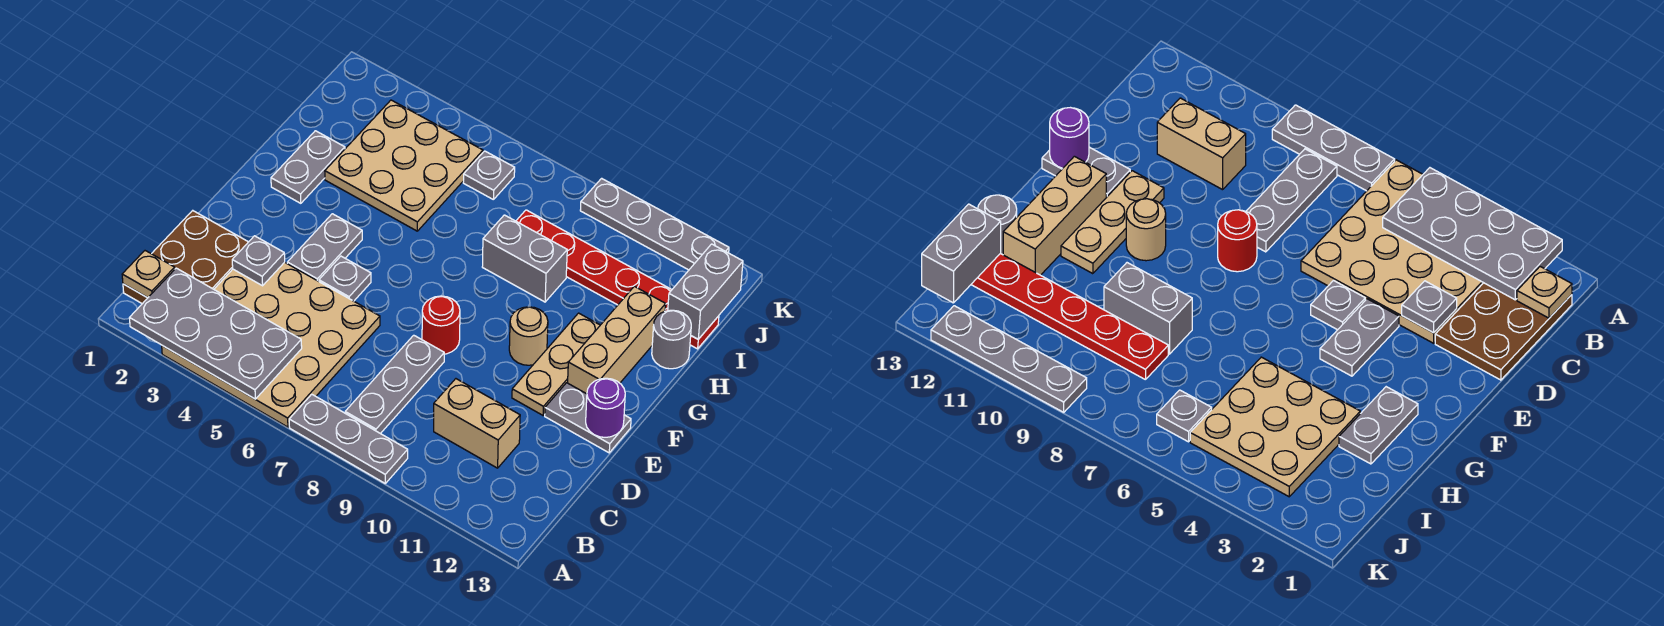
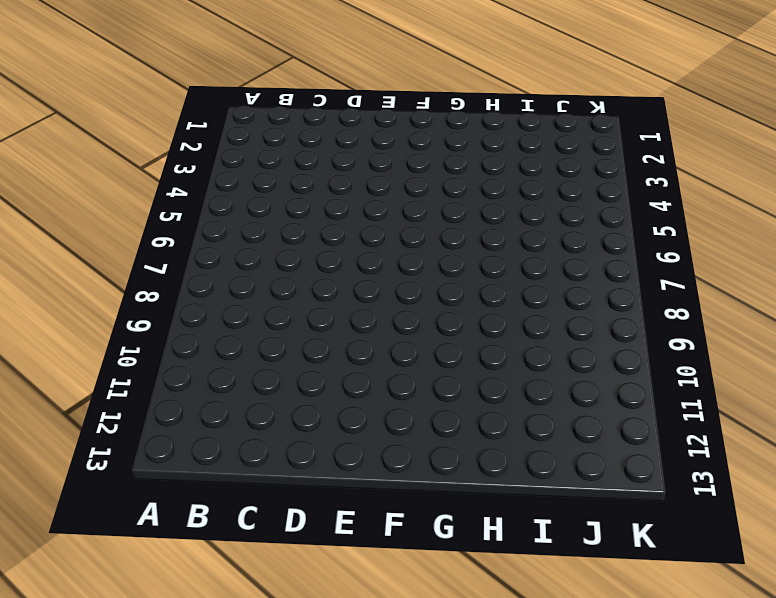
none -> tan plate A3:D6 level 1
none -> grey plate A7:A9 level 1
none -> brown plate B1:D2 level 1

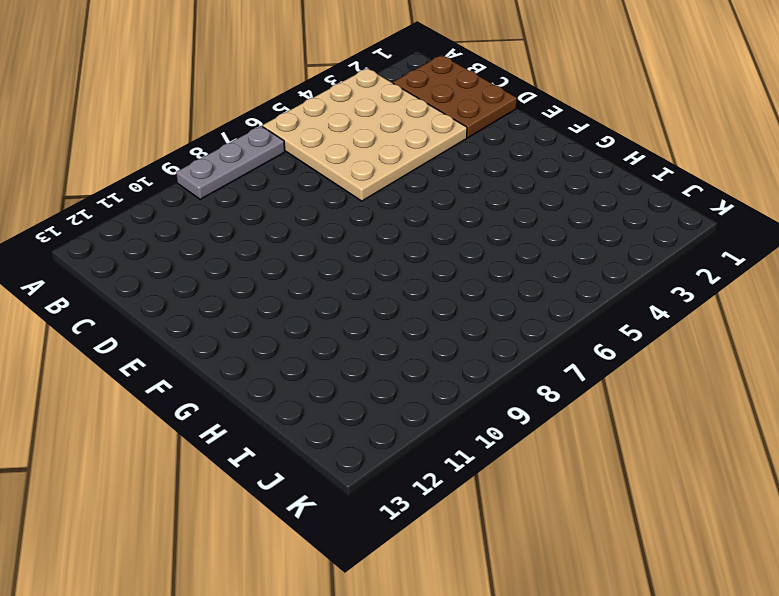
none -> grey plate B8:D8 level 1
none -> tan brick C10:C11 level 1
none -> grey plate E4:F4 level 1

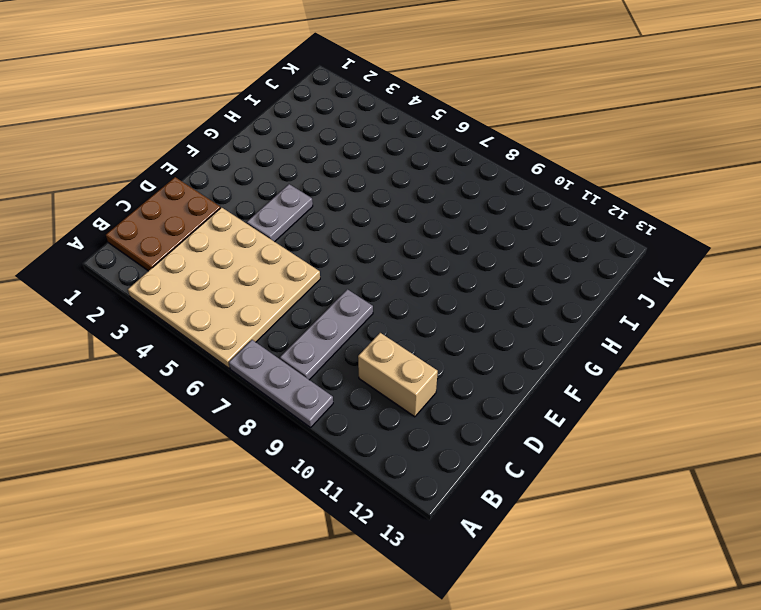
none -> grey plate E5 level 1
none -> red round brick E8 level 1
none -> tan plate E11:G11 level 1

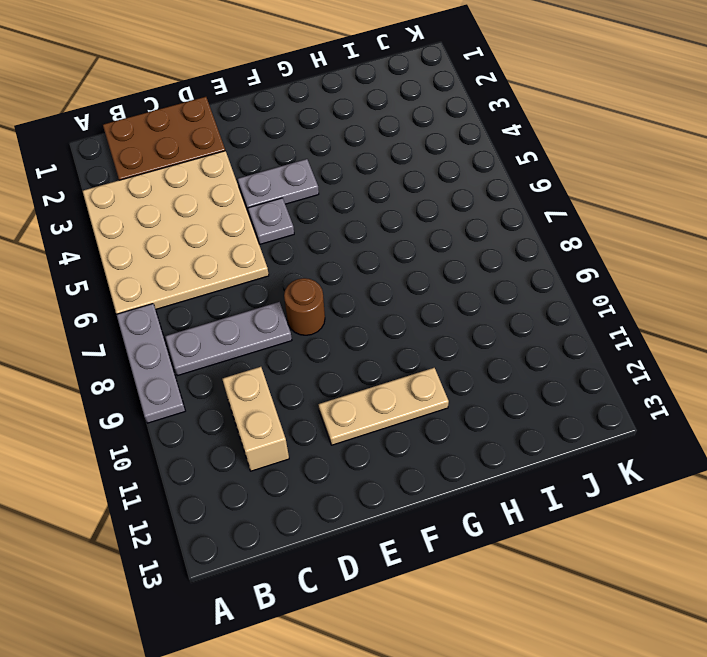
brown round brick E8 level 1 -> red round brick E8 level 1
none -> grey plate E12:E13 level 1
none -> tan round brick F10 level 1
none -> tan brick F12:H12 level 1

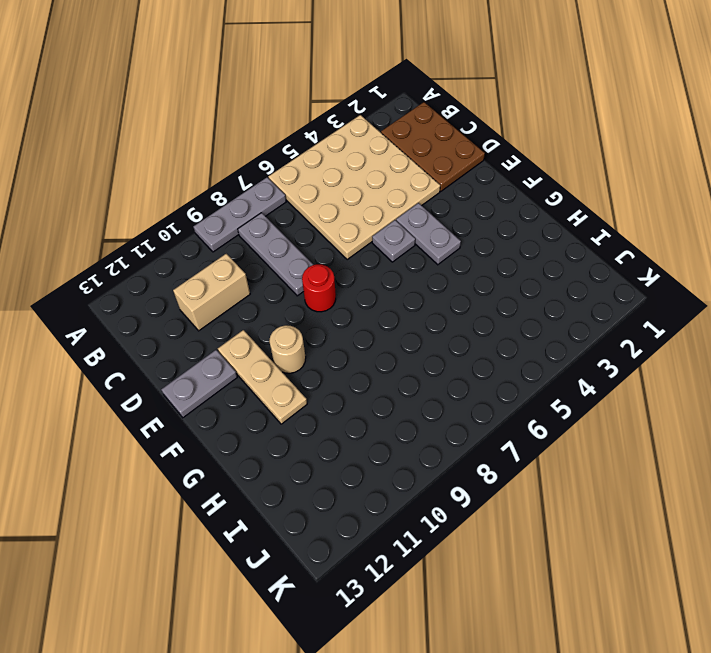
none -> tan brick F12:H12 level 1
none -> grey plate G2:H2 level 1
none -> tan plate H3:J5 level 1

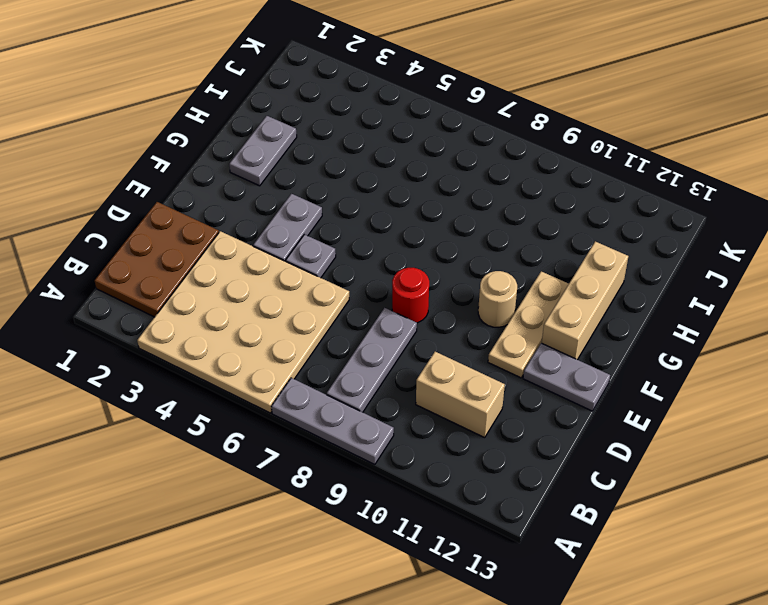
none -> tan plate H3:J5 level 1
none -> grey brick H8:H9 level 1
none -> grey round brick H13 level 1

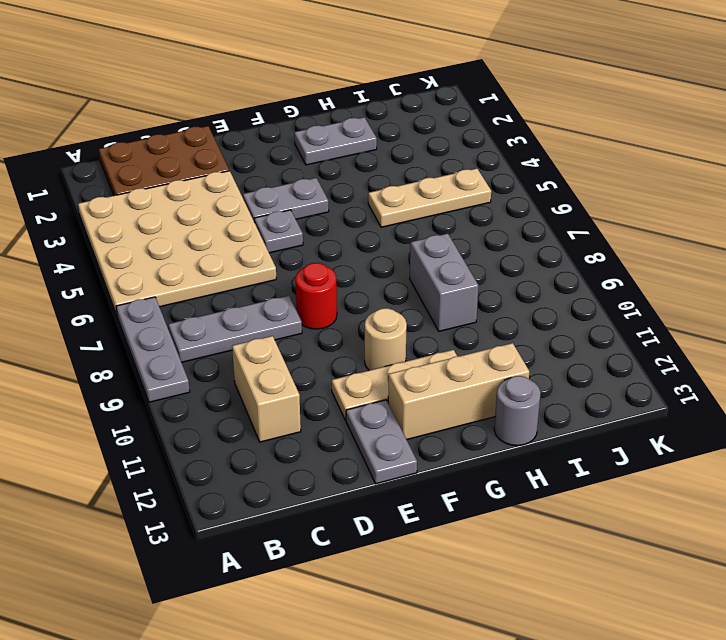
tan plate H5:J5 level 1 -> tan plate H3:J5 level 1
none -> red plate I8:I13 level 1
none -> grey plate J6 level 1
none -> grey plate K9:K12 level 1

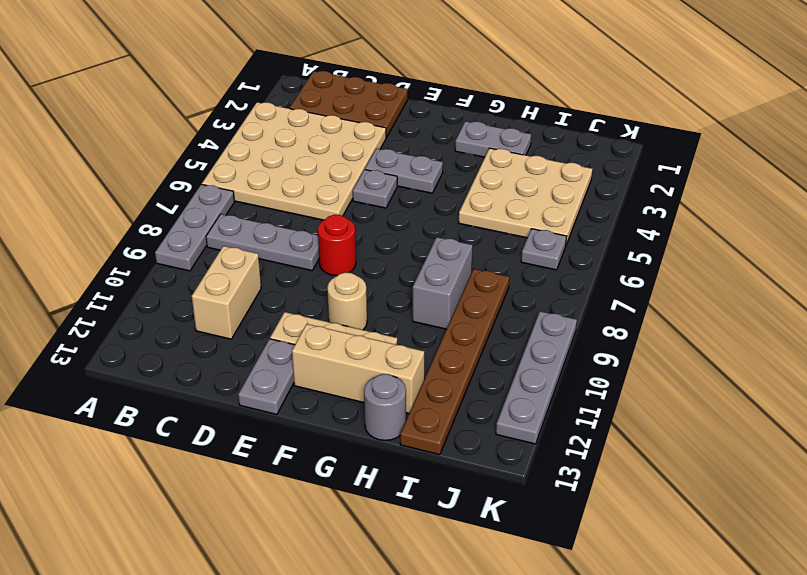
brown plate I8:I13 level 1 -> red plate I8:I13 level 1
none -> grey plate A2:B5 level 2
none -> tan plate B1 level 2
none -> grey plate D3 level 2

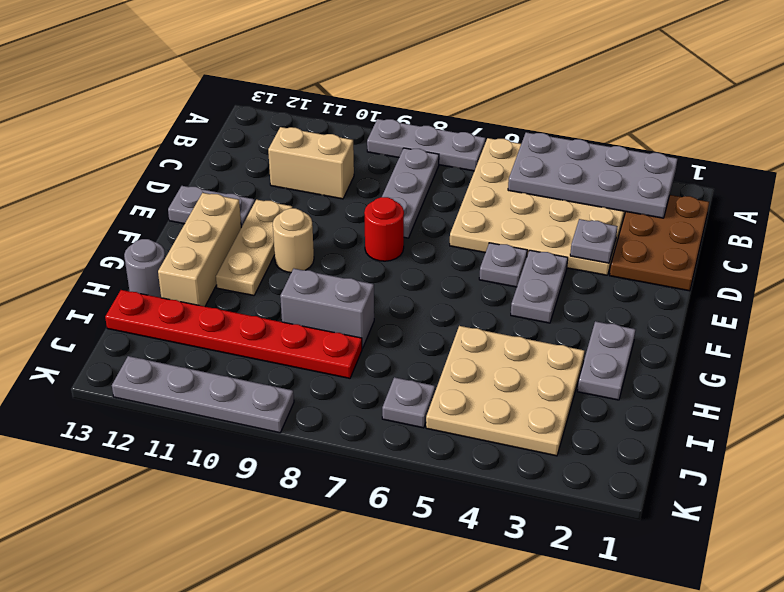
none -> tan plate B1 level 2
none -> purple round brick E13 level 2
none -> grey brick I13:J13 level 2

